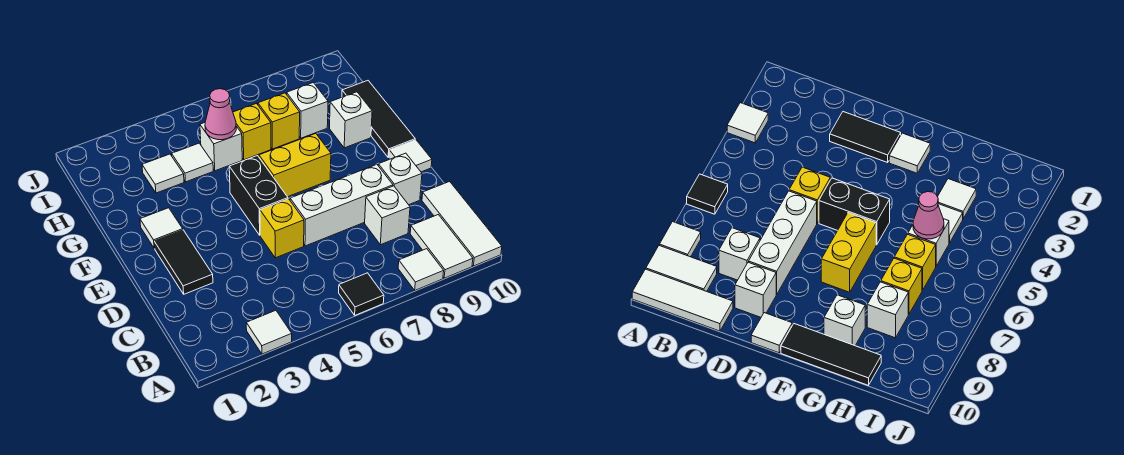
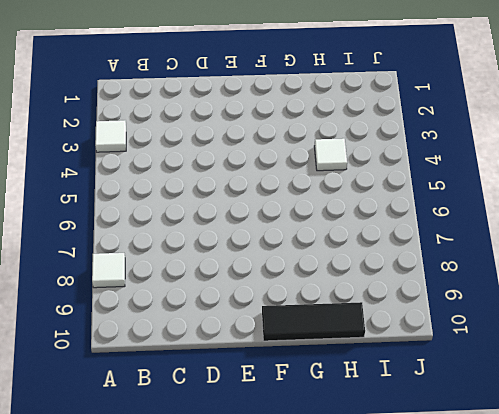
none -> black tile A6 level 1
none -> white tile A9:B9 level 1
none -> white tile A10:C10 level 1

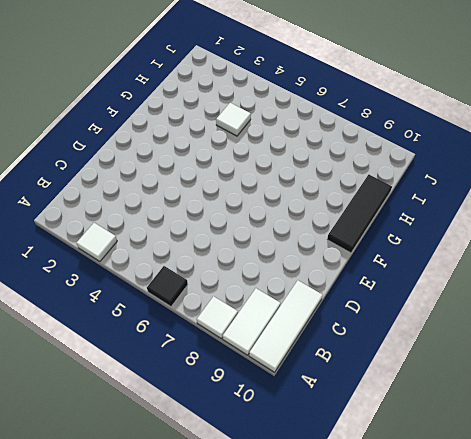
none -> white brick C8 level 1
none -> black tile D2:E2 level 1
none -> yellow brick D5 level 1

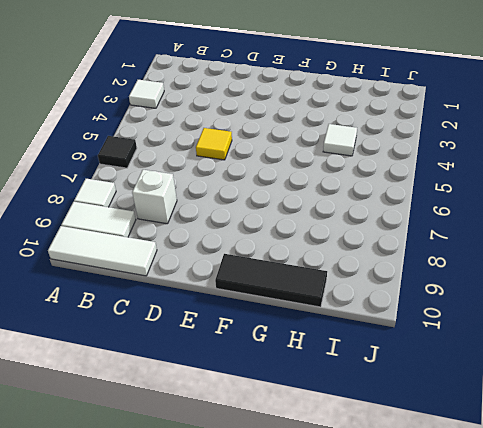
yellow tile D5 level 1 -> yellow brick D5 level 1
none -> black tile D2:E2 level 1
none -> white brick D6:D8 level 1
none -> white brick D9 level 1

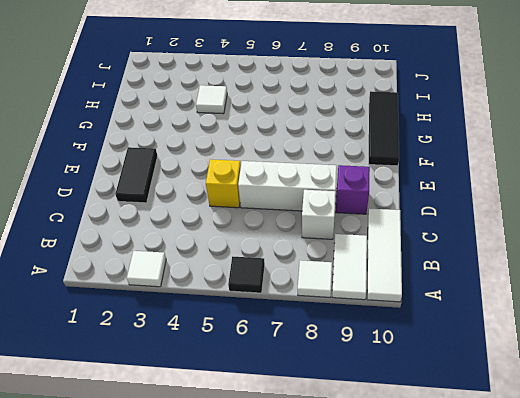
purple brick D9 level 1 -> white brick D9 level 1
none -> black brick E5:F5 level 1
none -> white tile E10 level 1
none -> white tile F2 level 1

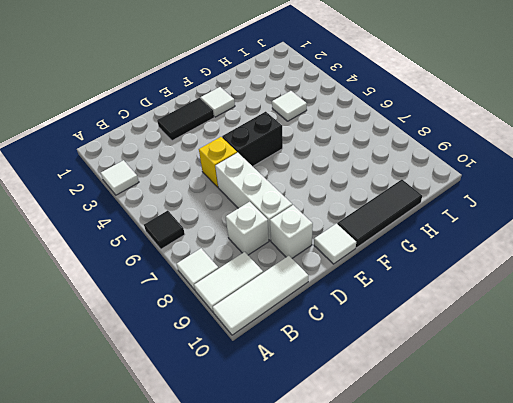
none -> yellow brick F6:F7 level 1
none -> white brick G9 level 1
none -> white tile H3 level 1

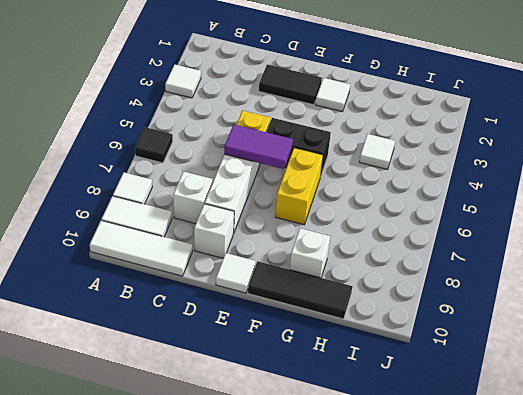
purple tile D6:E6 level 2 -> none
none -> white tile H3 level 1
none -> white brick H5 level 1
none -> yellow brick H6 level 1

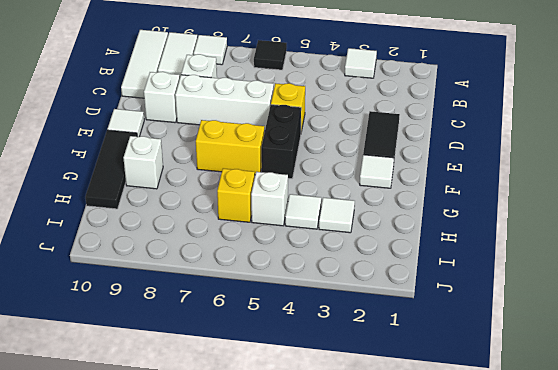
none -> yellow brick H7 level 1
none -> white brick H8 level 1
none -> pink cone H5 level 2

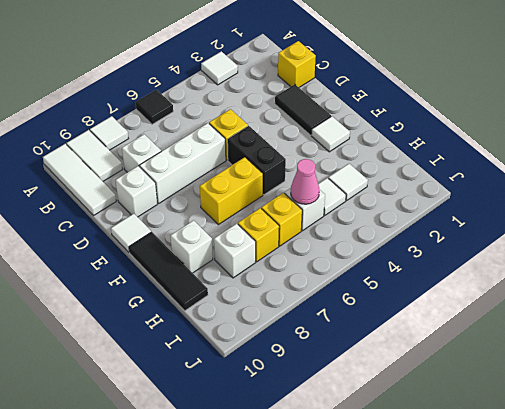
yellow brick C1 level 1 -> none

